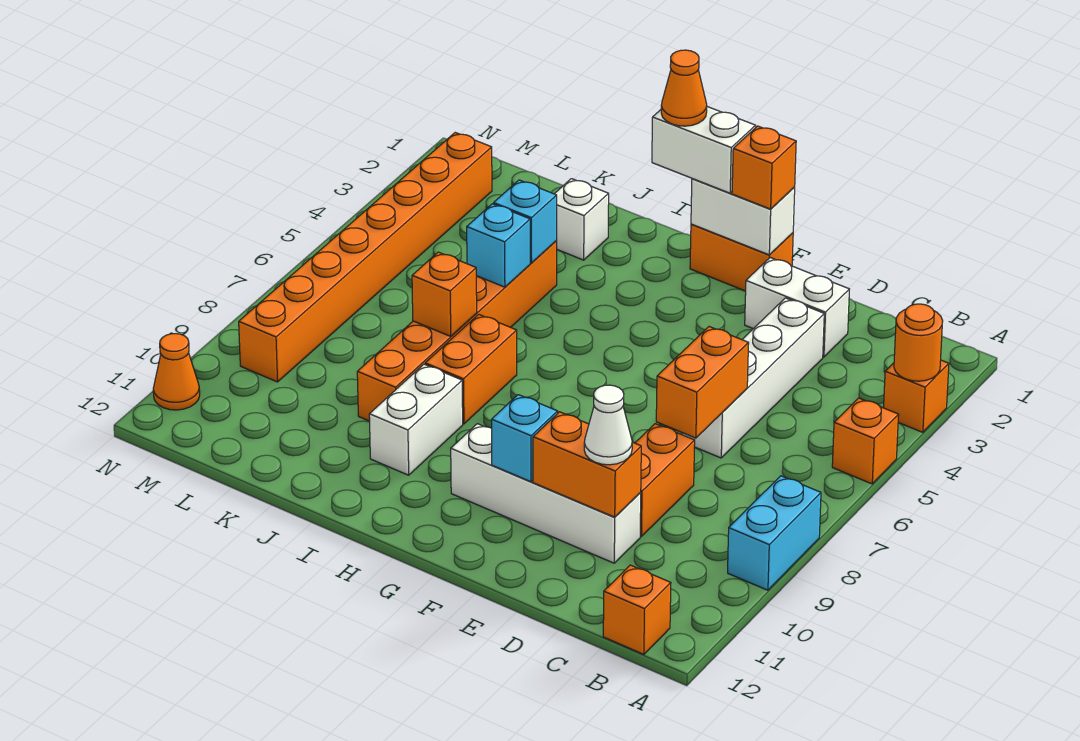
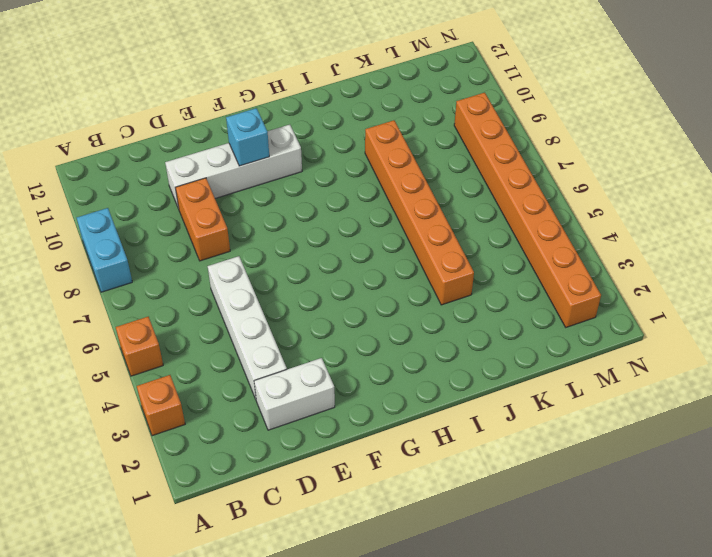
none -> orange brick B12 level 1
none -> orange brick F1:G1 level 1
none -> orange brick I7:I8 level 1

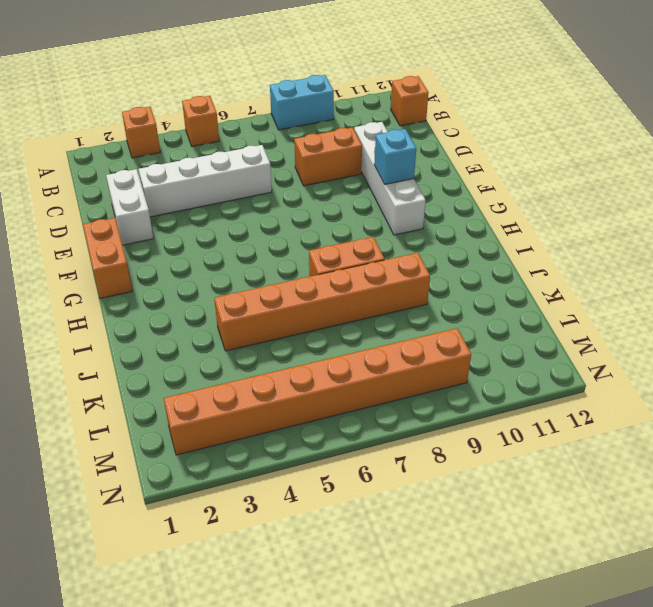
none -> white brick I9:I10 level 1
none -> white brick J2 level 1
none -> orange cone N11 level 1

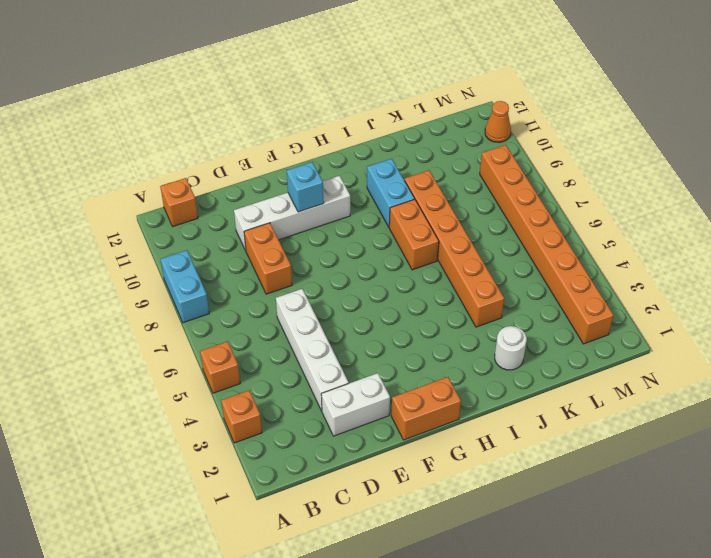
cyan brick I9:I10 level 1 -> white brick I9:I10 level 1
white round brick J2 level 1 -> white brick J2 level 1
none -> orange round brick A3 level 2
none -> orange brick D6:D7 level 2
none -> orange brick D10:E10 level 2

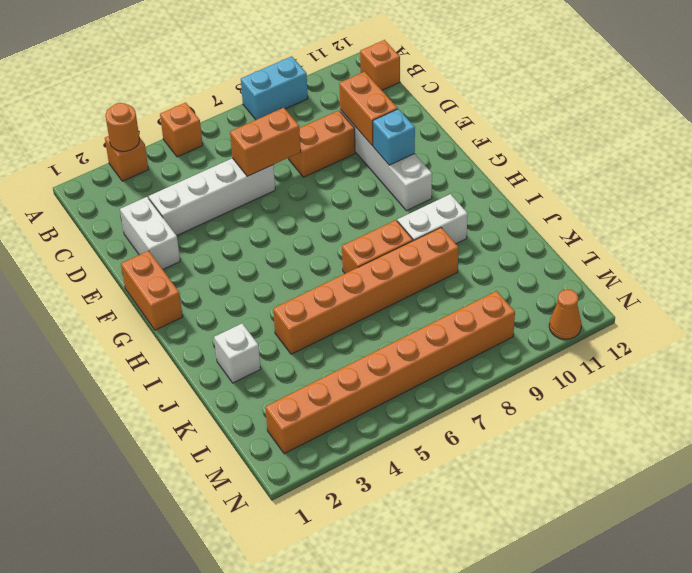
none -> white brick F1:G1 level 2
none -> cyan brick J4 level 2
none -> cyan brick J5 level 2

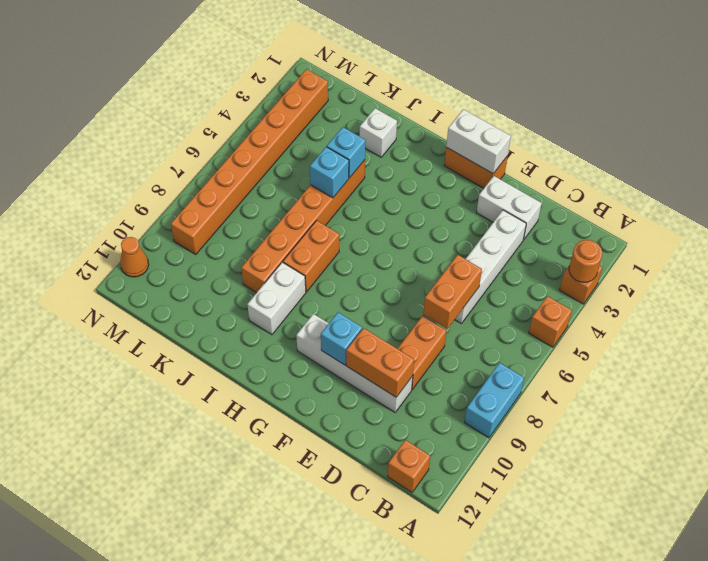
none -> orange brick J7 level 2
none -> white cone D10 level 3
none -> orange brick F1 level 3

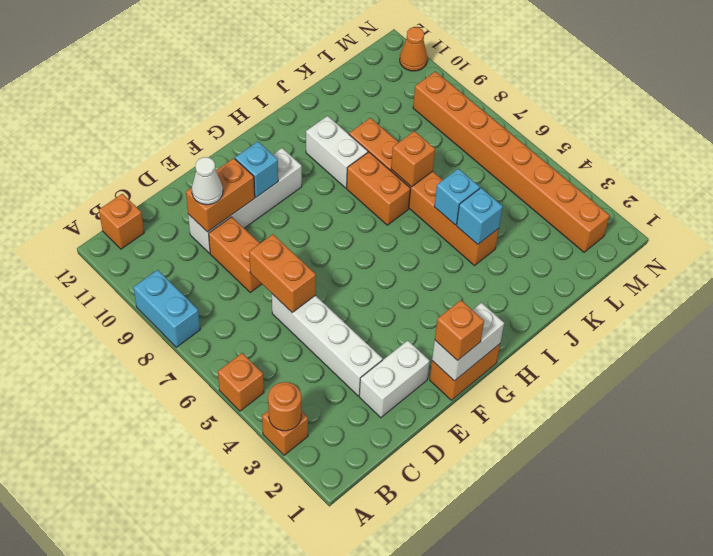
none -> white brick J2 level 1
none -> white brick G1:H1 level 3
none -> orange cone H1 level 4

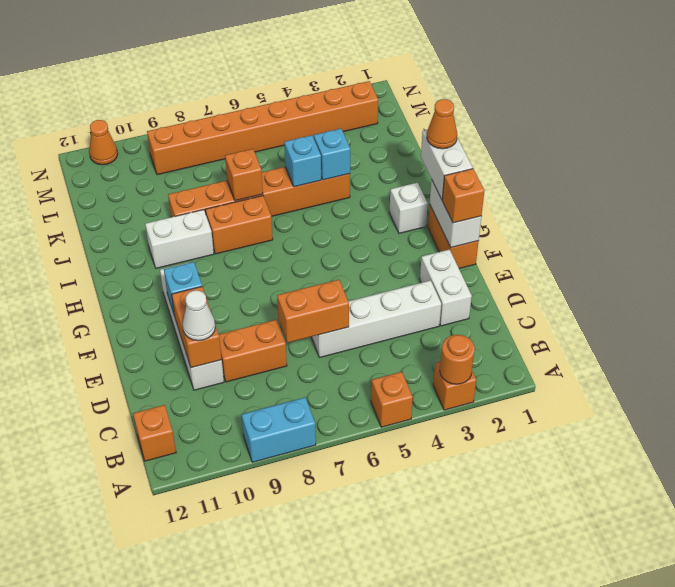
white brick H2 level 1 -> white brick J2 level 1

